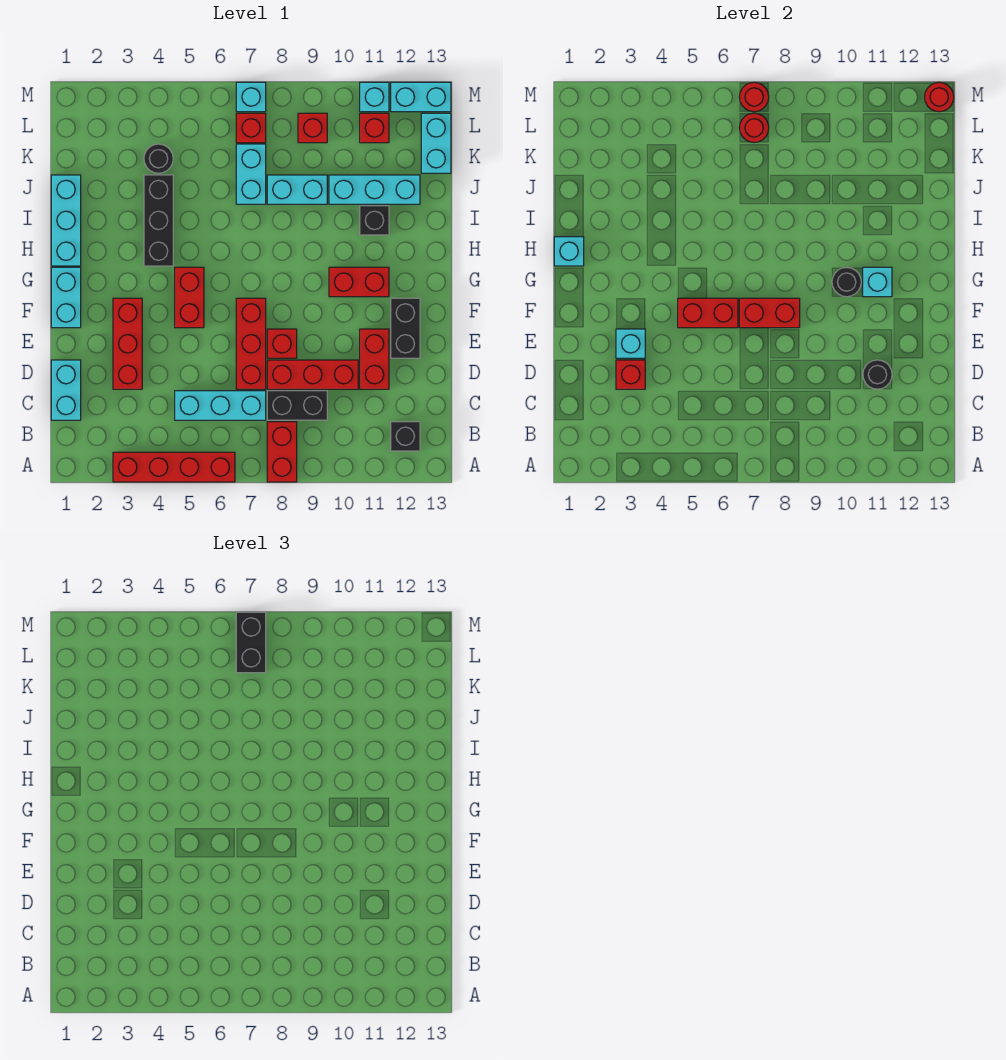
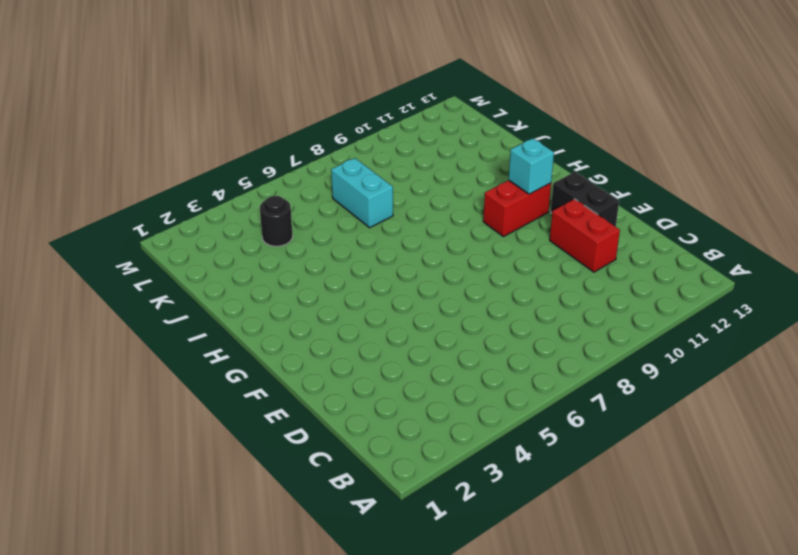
none -> red brick A3:A6 level 1
none -> red brick A8:B8 level 1
none -> black brick B12 level 1
none -> cyan brick C1:D1 level 1

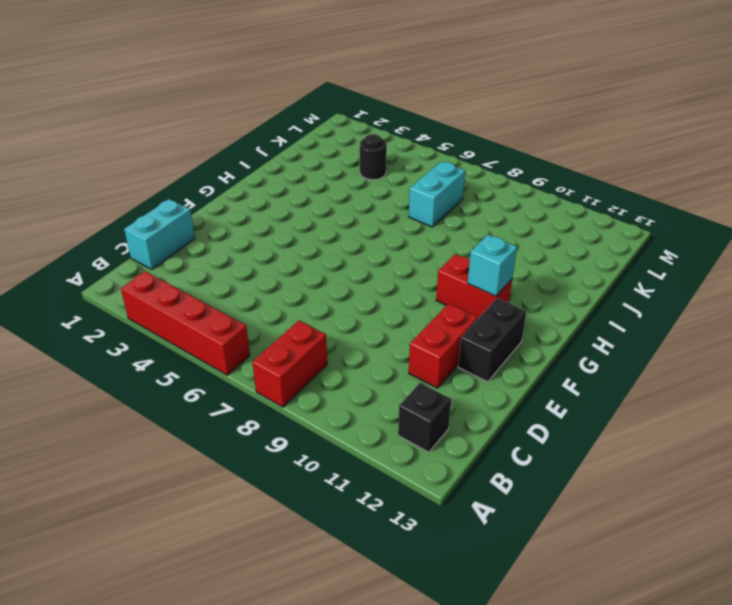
none -> cyan brick C5:C7 level 1
none -> black brick C8:C9 level 1
none -> red brick D3:F3 level 1
none -> red brick D7:F7 level 1

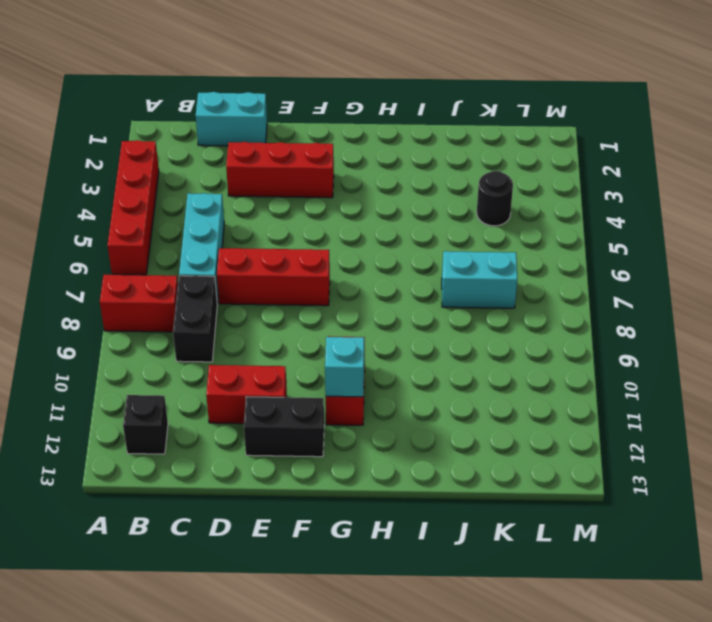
none -> red brick D8:D10 level 1
none -> red brick E8 level 1
none -> cyan brick F1:G1 level 1
none -> red brick F5:G5 level 1

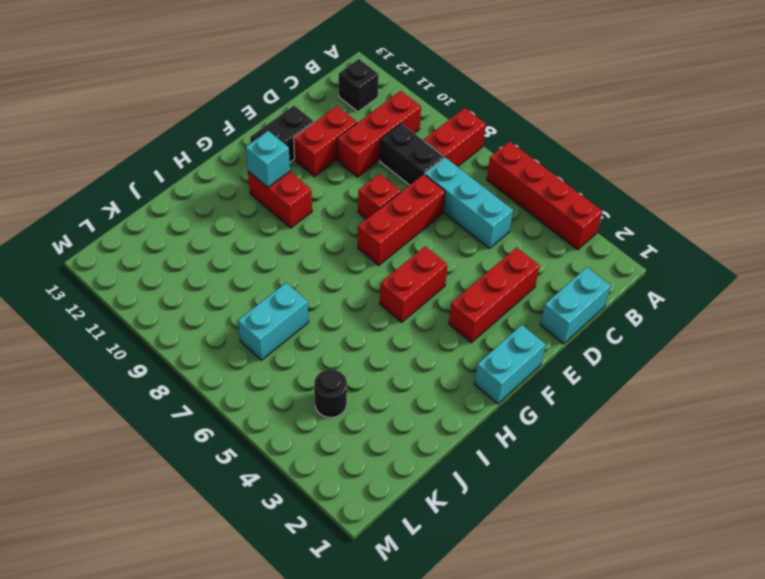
red brick B10:D10 level 1 -> red brick D8:D10 level 1
none -> cyan brick H1:J1 level 1
none -> black brick H4:J4 level 1
none -> black brick I11 level 1
none -> cyan brick J8:J9 level 1

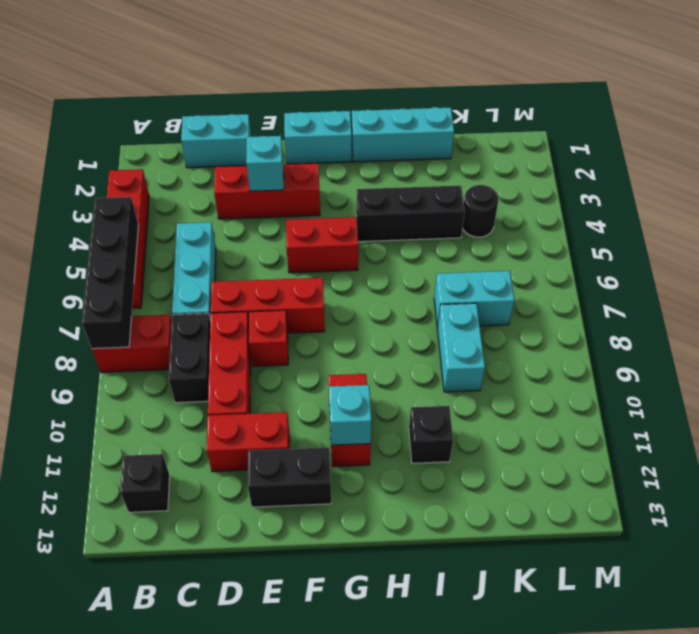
black brick A5:A8 level 2 -> none
none -> cyan brick J10:J12 level 1
none -> cyan brick K13:L13 level 1
none -> red brick L7 level 1
none -> red brick L9 level 1

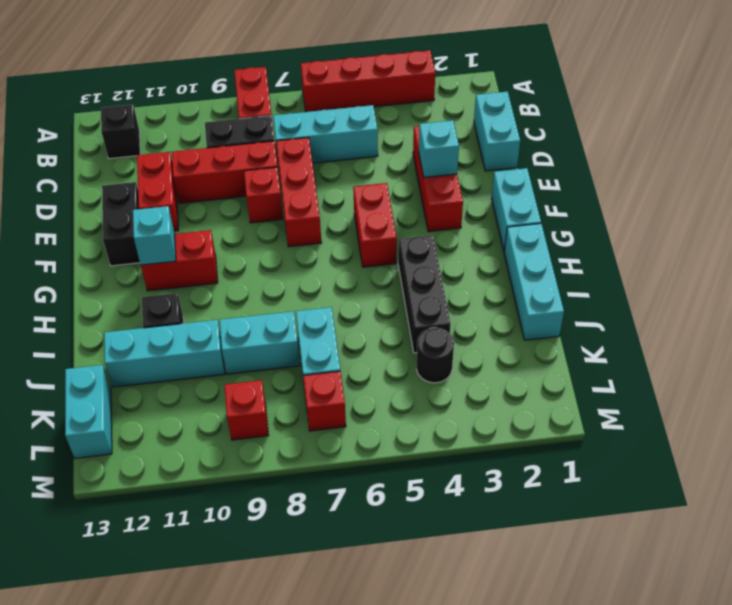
none -> red brick L11 level 1
none -> cyan brick M7 level 1
none -> cyan brick M11 level 1
none -> cyan brick M12:M13 level 1

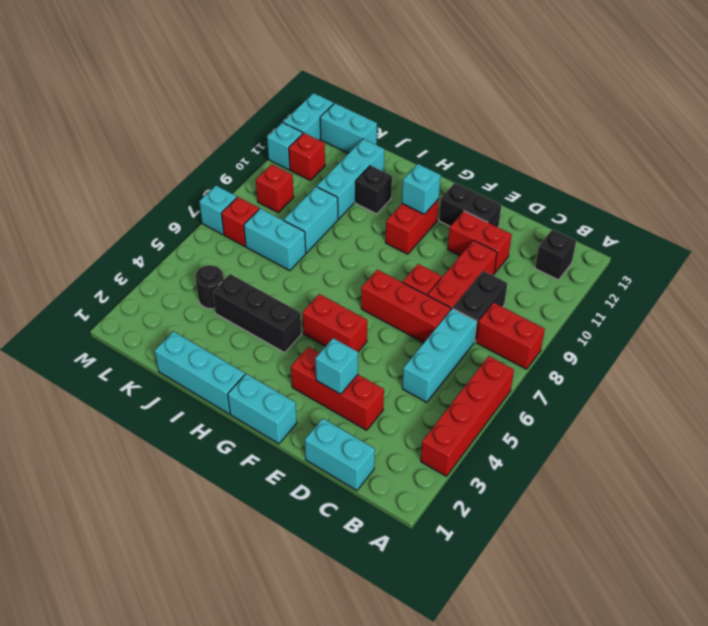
none -> red brick D3 level 2
none -> black round brick D11 level 2
none -> red brick F5:F6 level 2
none -> red brick F7:F8 level 2

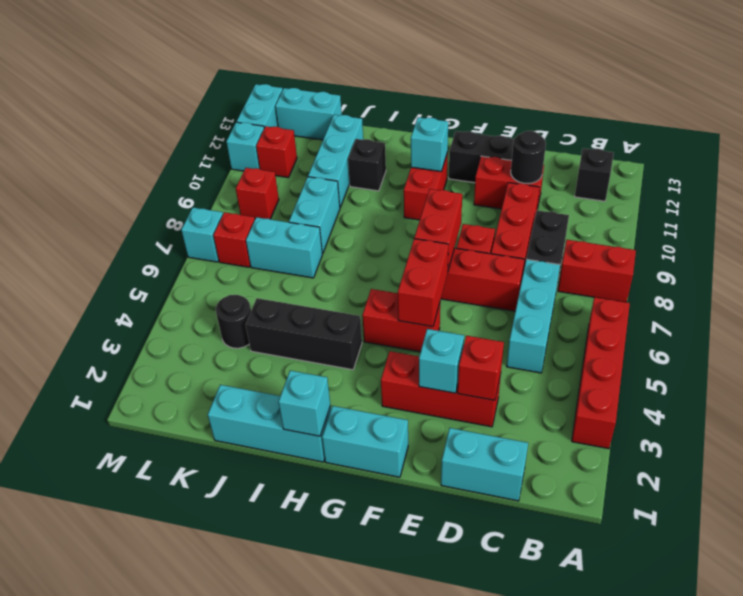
none -> black round brick G10 level 2
none -> red round brick L7 level 2
none -> red round brick M7 level 2
none -> red round brick M13 level 2

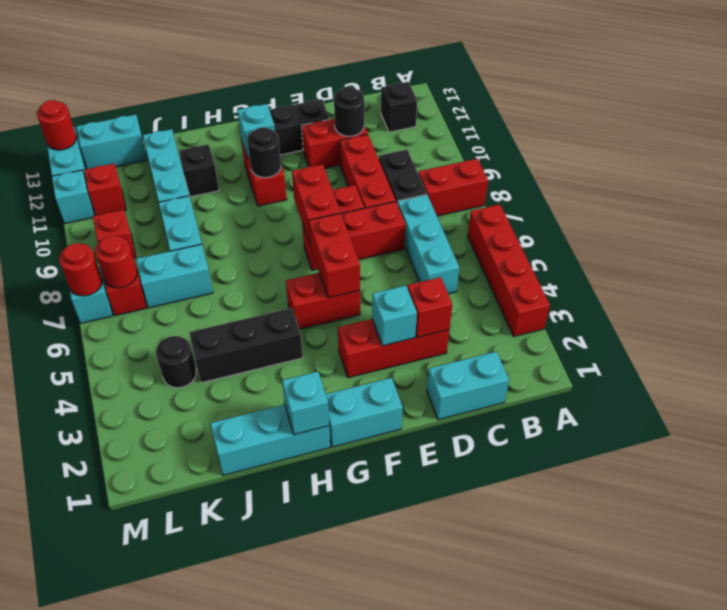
none -> black brick L7:M7 level 3

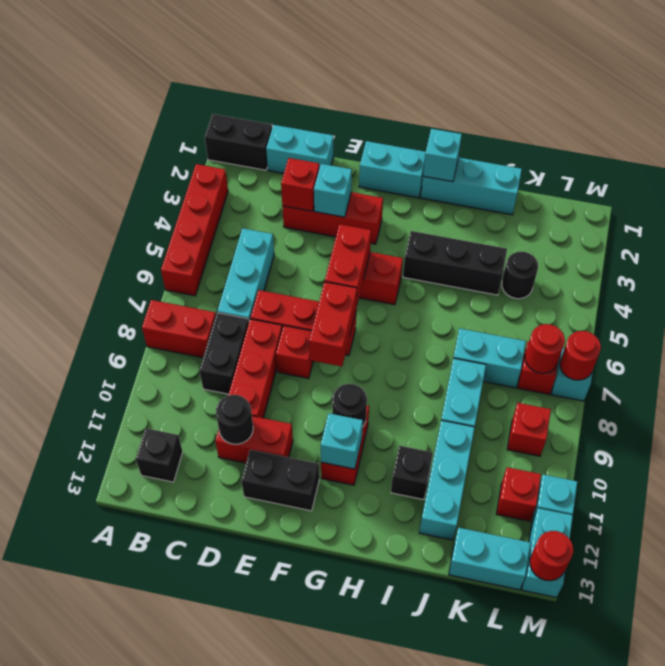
black brick A1:B1 level 1 -> black brick L7:M7 level 3

